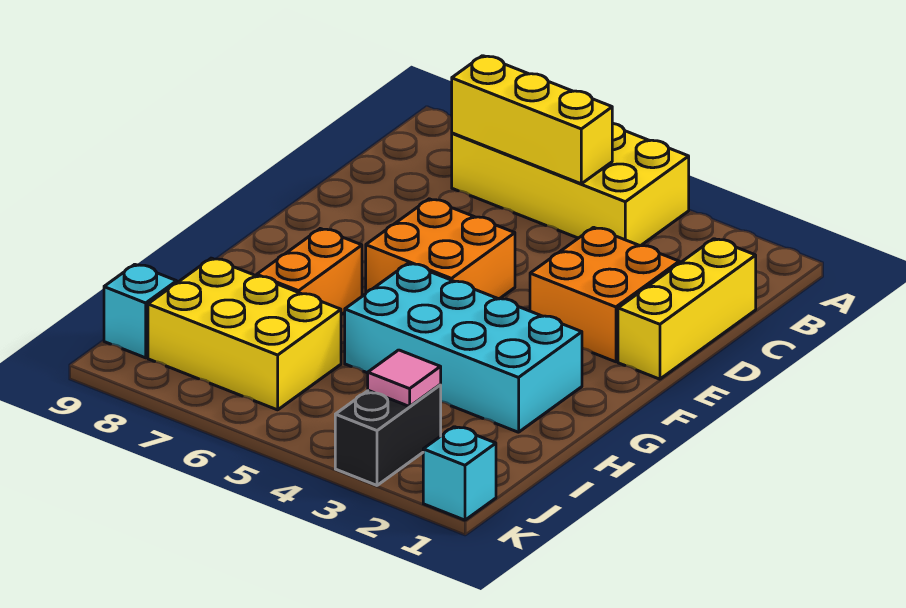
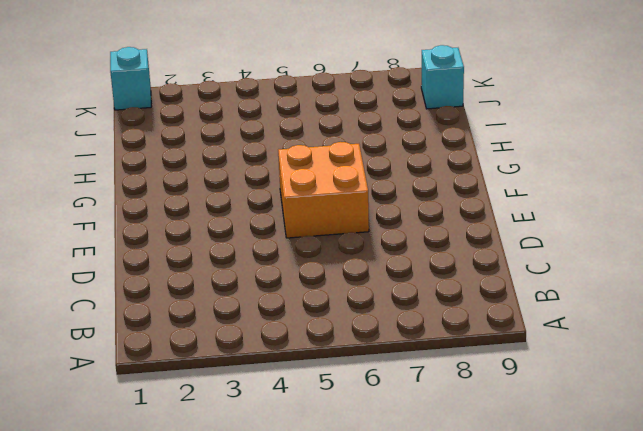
none -> yellow brick A4:B7 level 1
none -> yellow brick C1:E1 level 1
none -> orange brick D2:E3 level 1

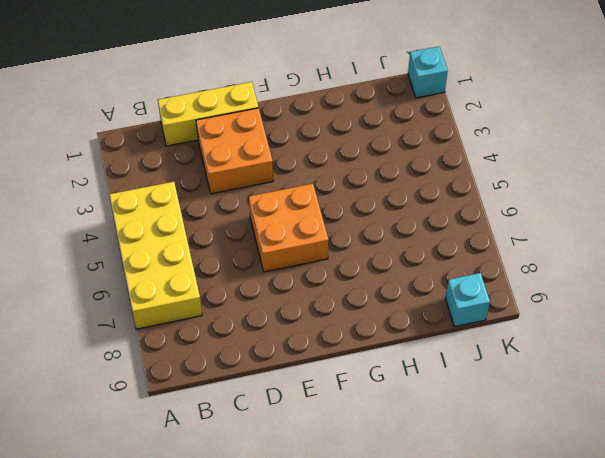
none -> cyan brick G2:H5 level 1
none -> orange brick G7:H7 level 1
none -> yellow brick I6:J8 level 1

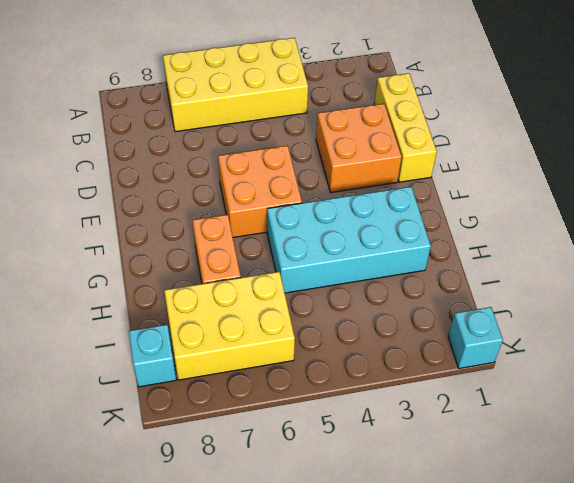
none -> black brick J3:K3 level 1
none -> yellow brick B5:B7 level 2
none -> pink tile J3 level 2

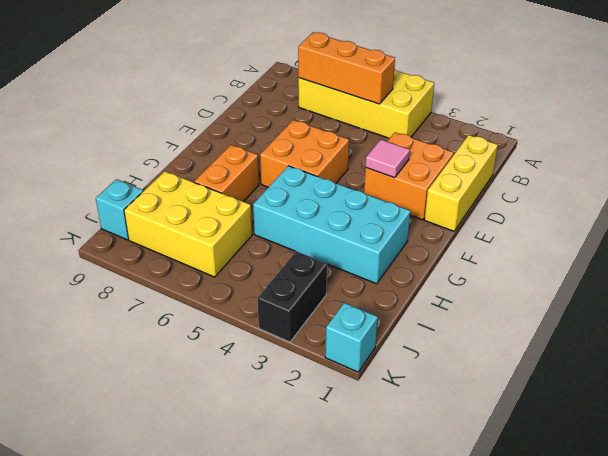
orange brick B5:B7 level 2 -> yellow brick B5:B7 level 2
pink tile E3 level 2 -> pink tile J3 level 2

